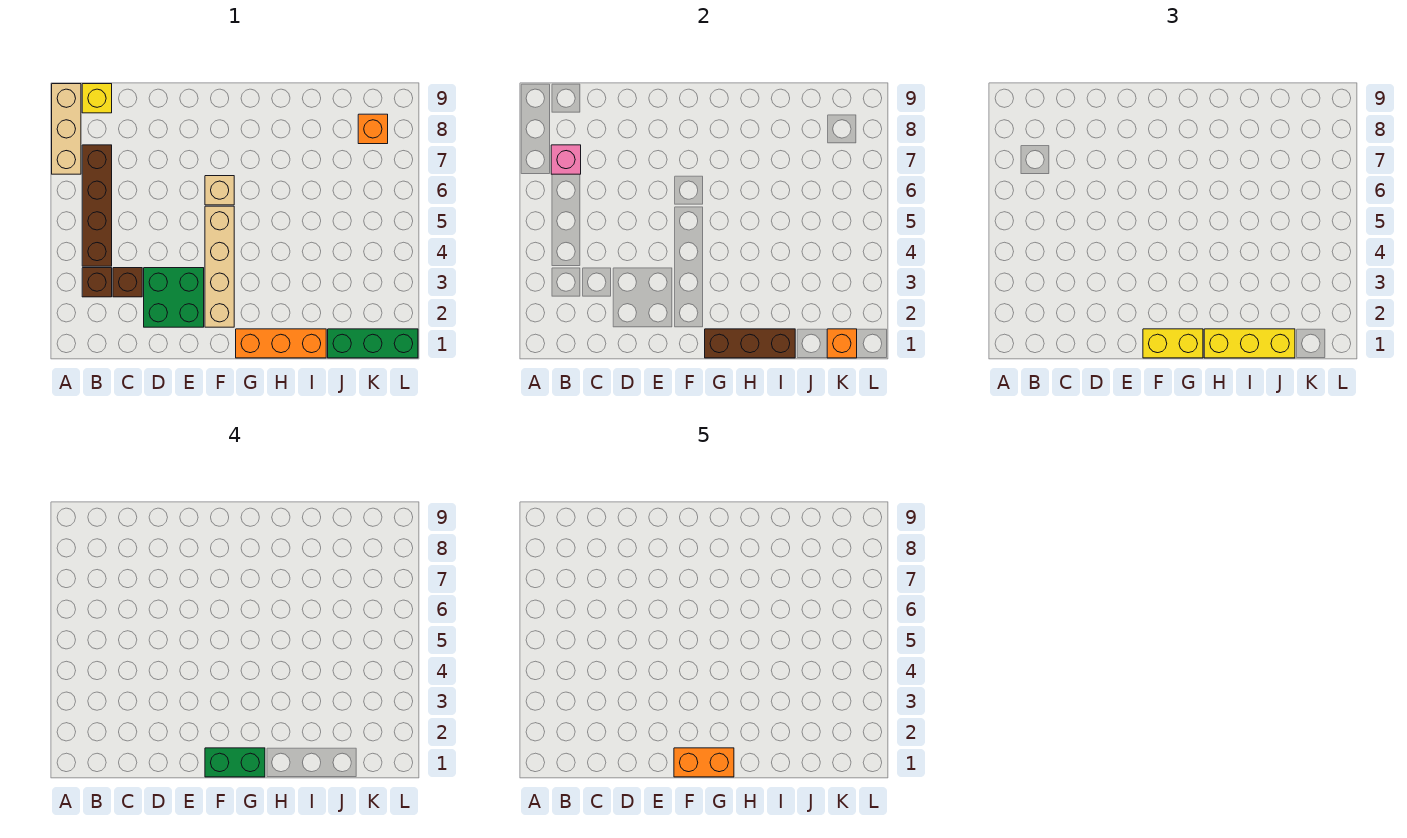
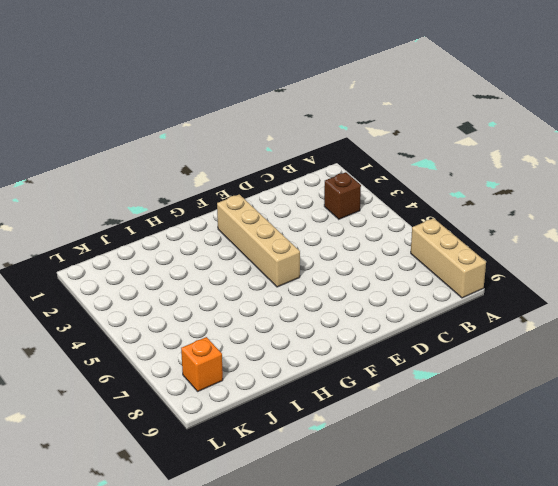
none -> brown brick B4:B7 level 1
none -> yellow brick B9 level 1
none -> brown brick C3 level 1

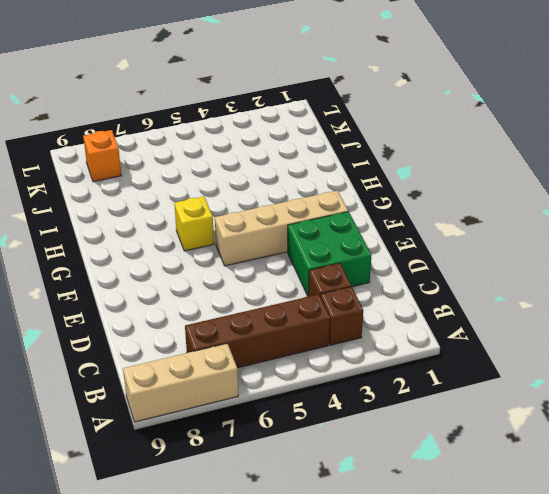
yellow brick G6 level 1 -> yellow brick B9 level 1
none -> tan brick F6 level 1
none -> orange brick G1:I1 level 1
none -> green brick J1:L1 level 1

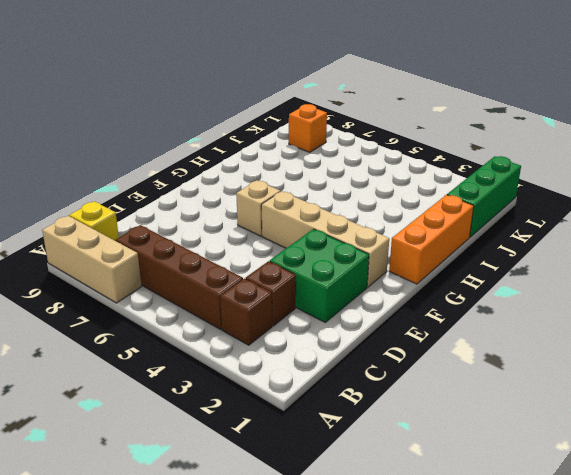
none -> pink brick B7 level 2
none -> brown brick G1:I1 level 2
none -> orange brick K1 level 2

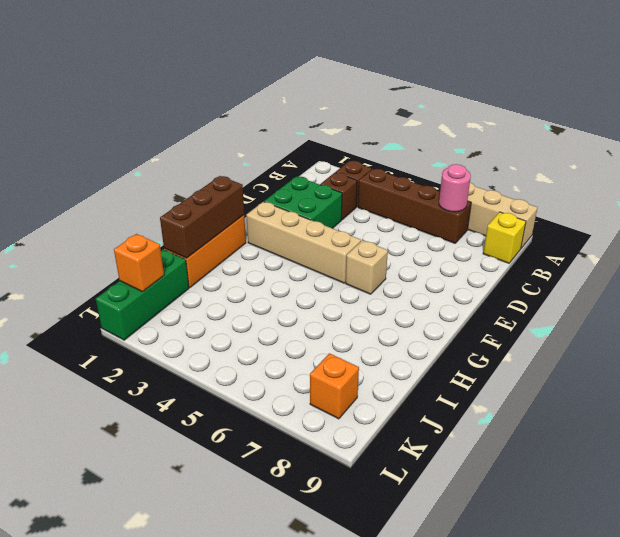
pink round brick B7 level 2 -> pink brick B7 level 2
none -> yellow brick F1:G1 level 3
none -> yellow brick H1:J1 level 3
none -> green brick F1:G1 level 4

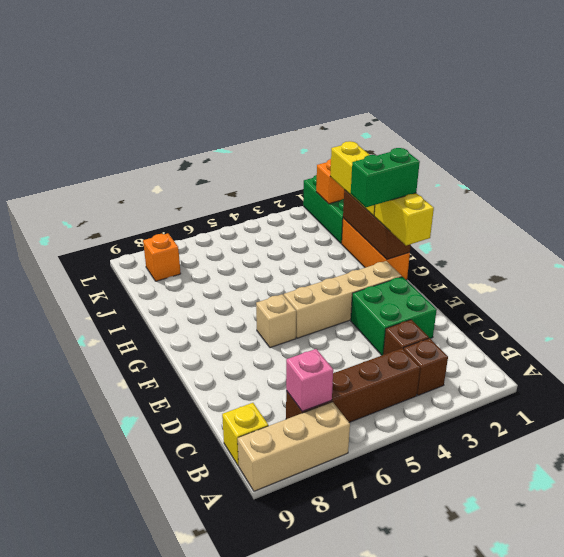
green brick G1:G2 level 4 -> green brick F1:G1 level 4
none -> orange brick F1:G1 level 5

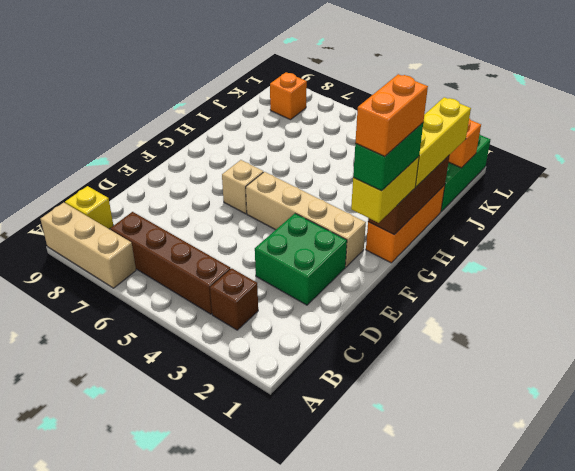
none -> brown brick C3 level 1
none -> pink brick B7 level 2

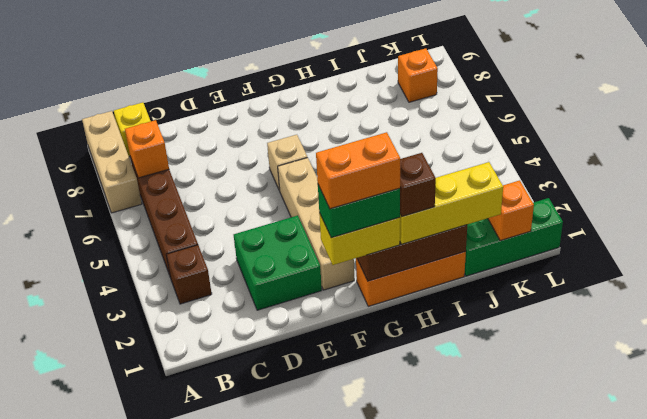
orange brick B7 level 2 -> pink brick B7 level 2
brown brick H1 level 4 -> brown brick C3 level 1

